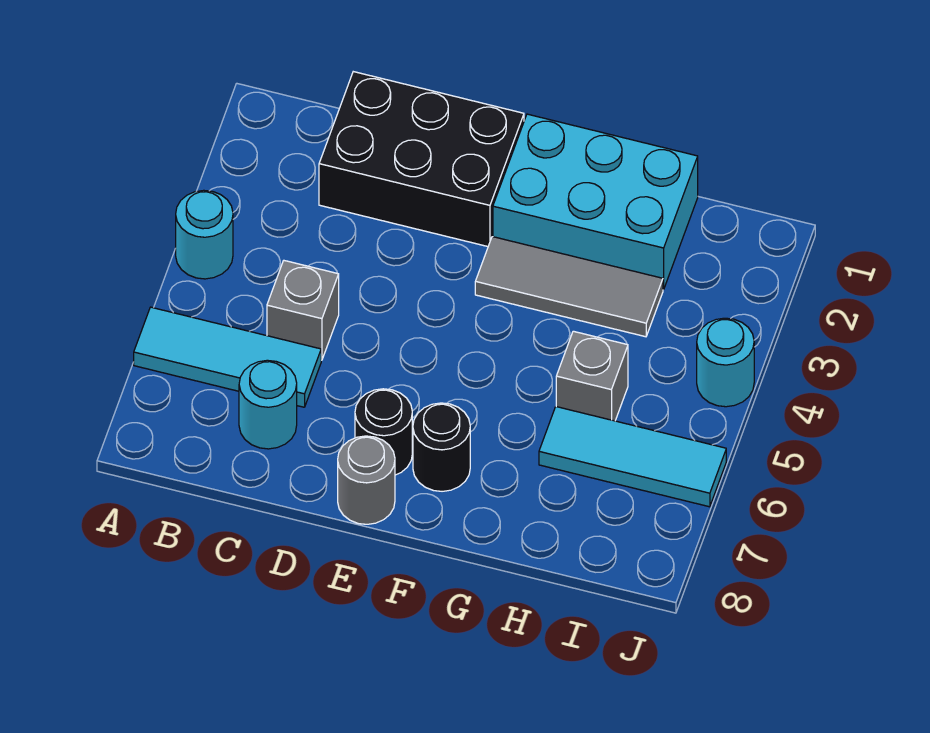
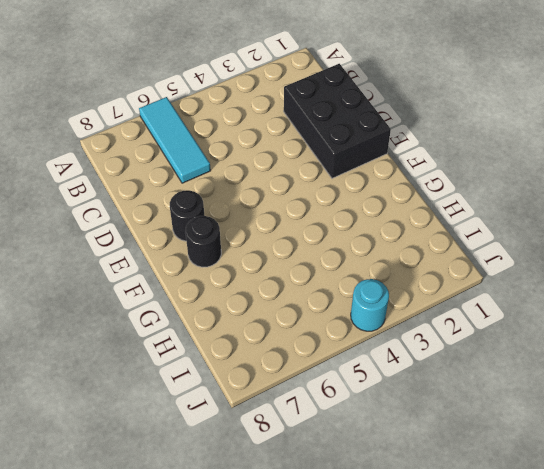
none -> cyan round brick A4 level 1
none -> grey brick C5 level 1
none -> cyan round brick C7 level 1

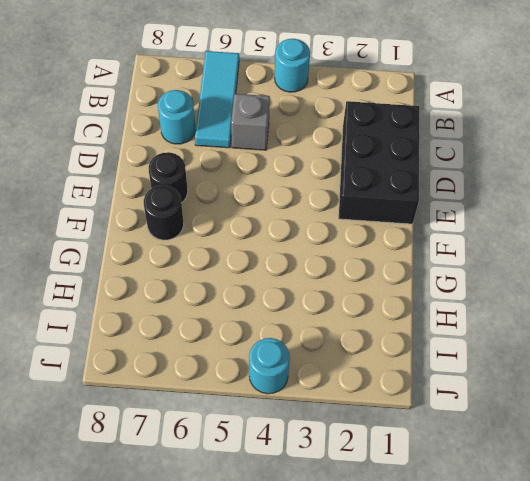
none -> grey round brick E8 level 1
none -> cyan brick F1:H2 level 1
none -> grey tile F3:H3 level 1

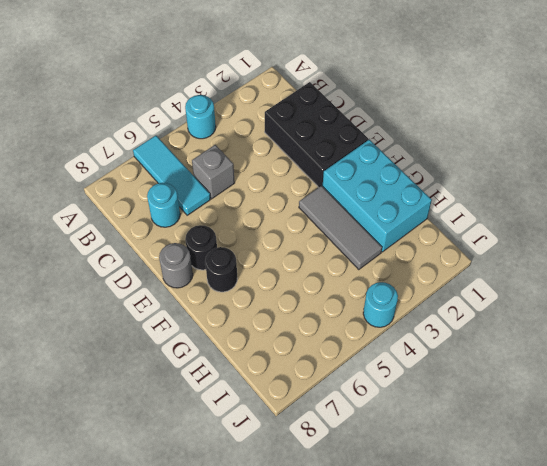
none -> grey brick H5 level 1
none -> cyan tile H6:J6 level 1

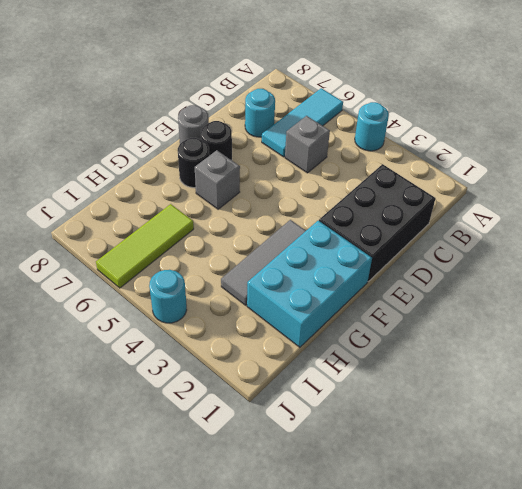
grey brick F6 level 1 -> grey brick H5 level 1
lime tile H6:J6 level 1 -> cyan tile H6:J6 level 1

